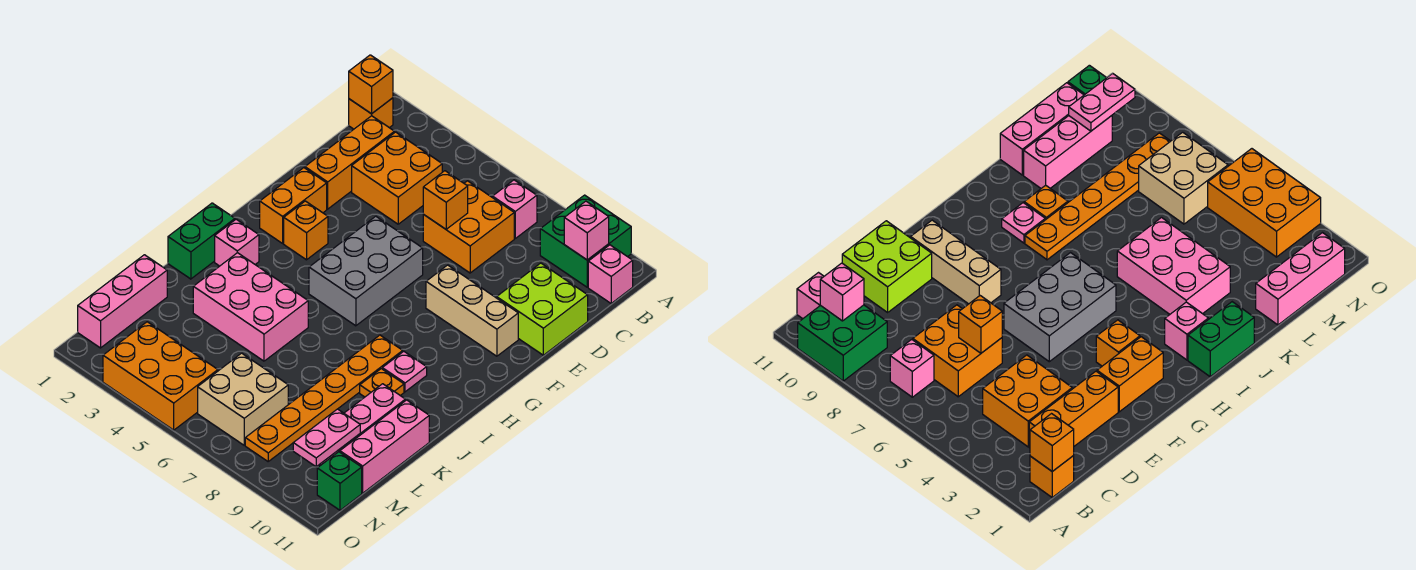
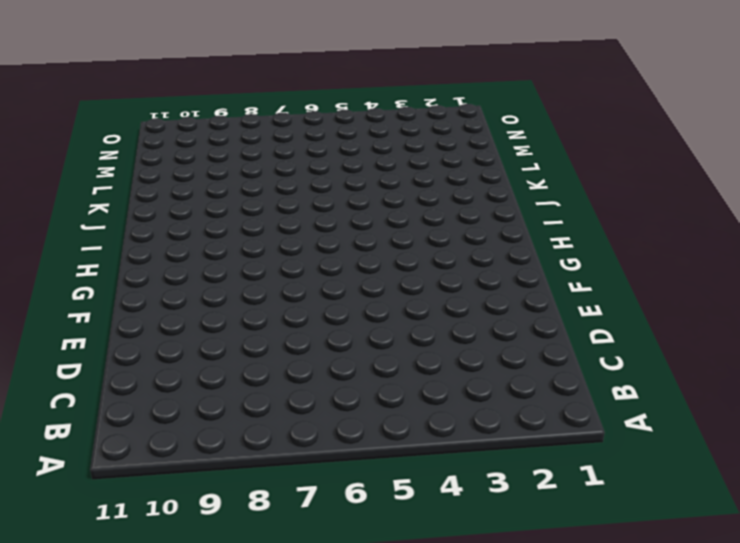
none -> green brick A9:B10 level 1
none -> orange brick B1 level 1
none -> pink brick B7 level 1

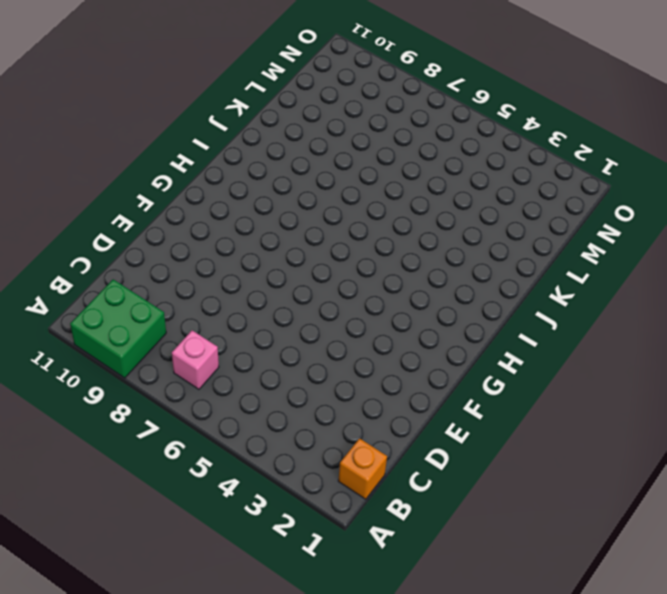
none -> pink brick B11 level 1
none -> orange brick C2:E2 level 1
none -> orange brick C3:D4 level 1

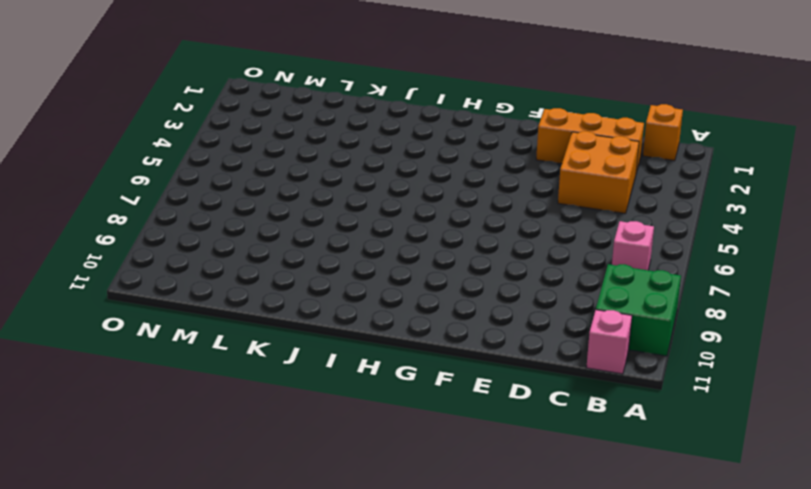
none -> orange brick C6:D7 level 1
none -> lime brick D10:E11 level 1
none -> orange brick F2:G2 level 1

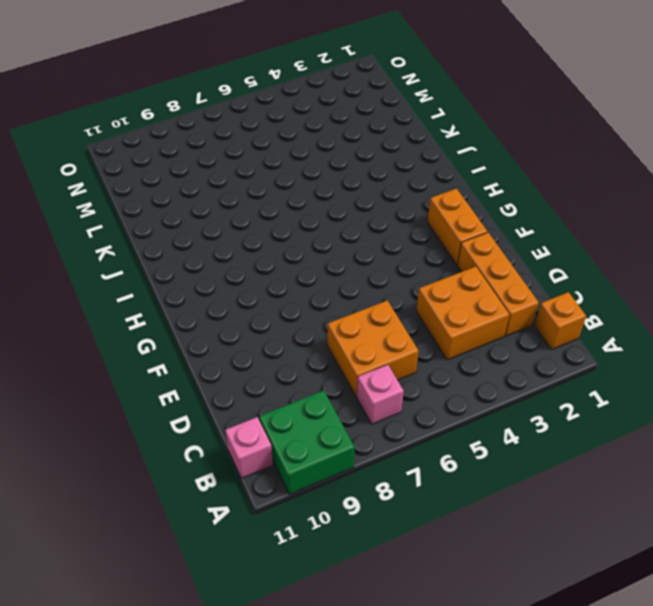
none -> lime brick D10:E11 level 1
none -> grey brick F5:H6 level 1
none -> tan brick F8:F10 level 1

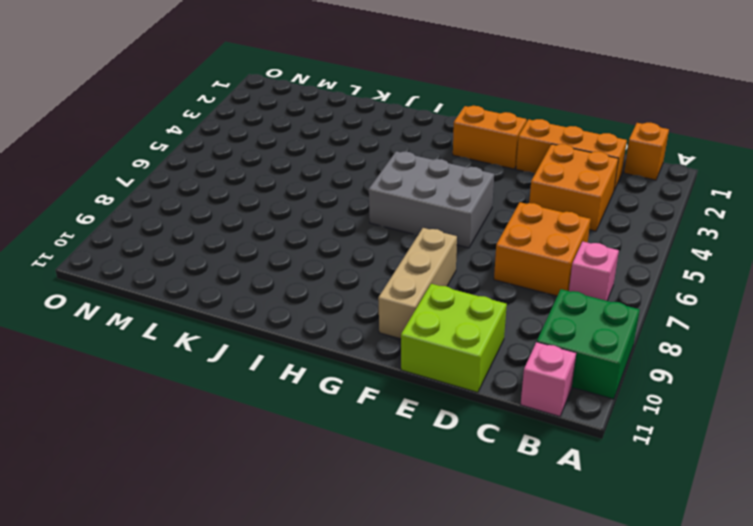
none -> orange brick G3 level 1
none -> green brick I1:J1 level 1
none -> pink brick I2 level 1

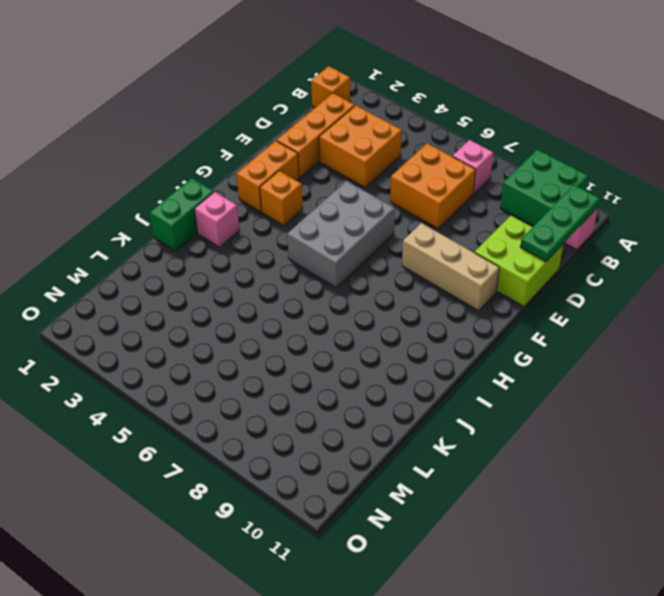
green plate B11:D11 level 2 -> none
none -> orange plate I8:N8 level 1
none -> pink plate I9 level 1
none -> pink brick J3:K5 level 1

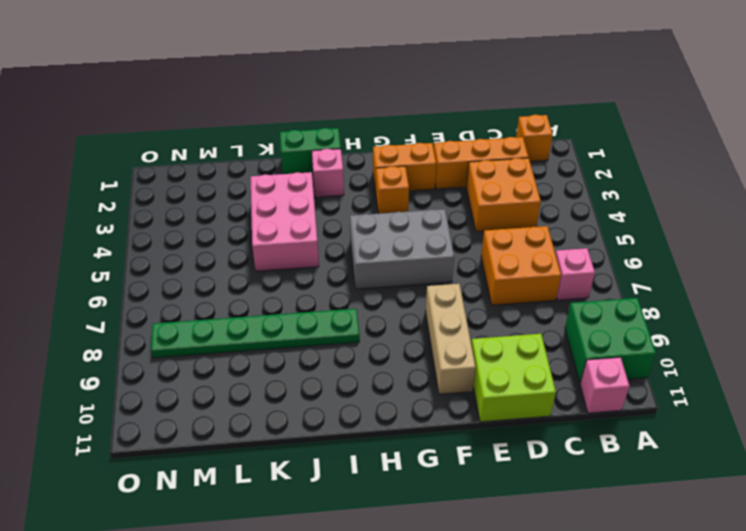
green plate I8:N8 level 1 -> orange plate I8:N8 level 1
none -> pink plate I9 level 1
none -> orange plate J9 level 1
none -> pink brick K10:M10 level 1

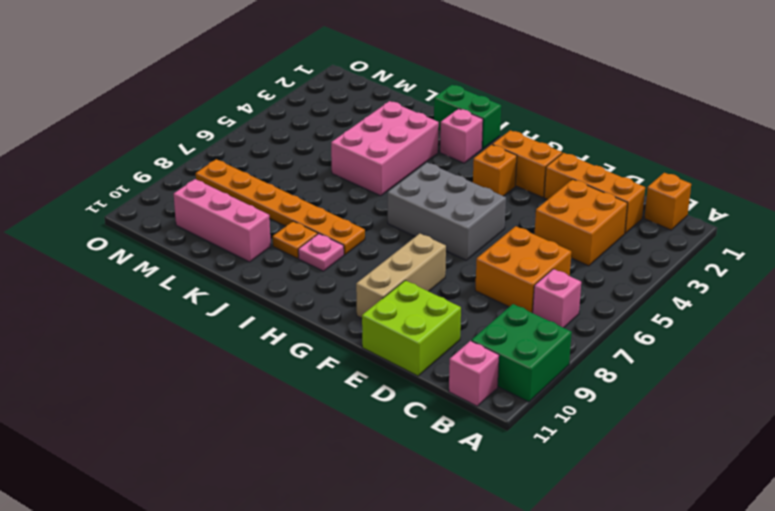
none -> pink brick K11:M11 level 1
none -> pink brick L1:N1 level 1
none -> tan brick M6:N7 level 1

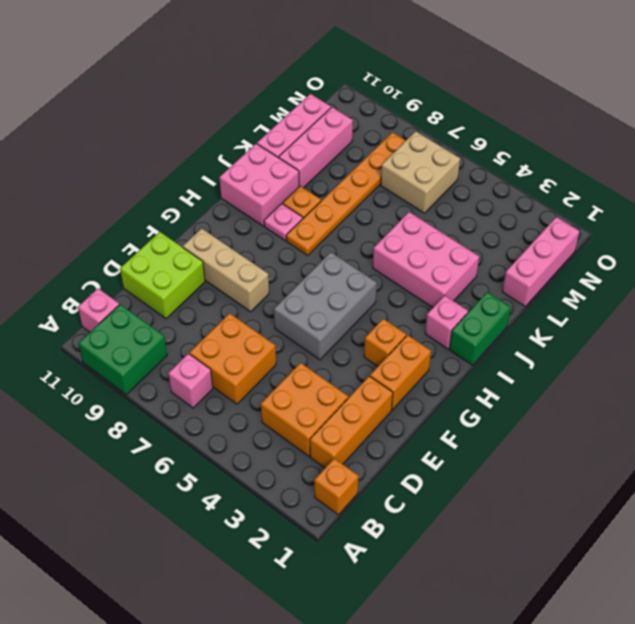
pink brick I10:J11 level 1 -> none
none -> orange brick N3:O5 level 1
none -> green brick N11 level 1
none -> orange brick B1 level 2

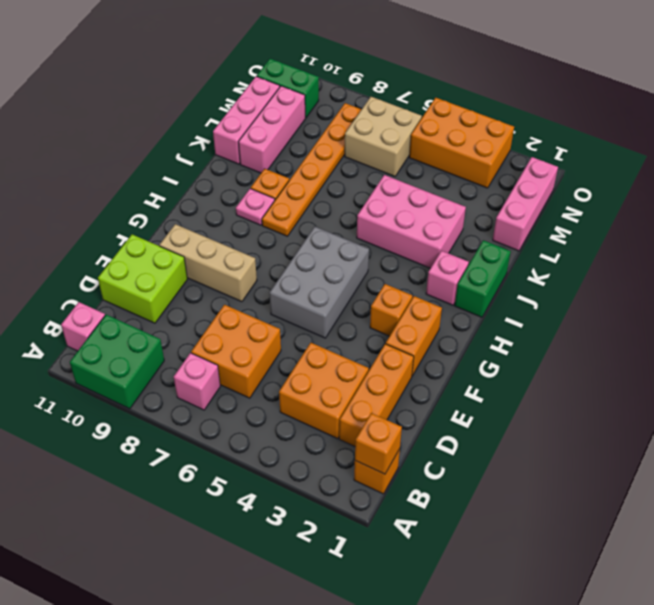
green brick N10:N11 level 1 -> green brick N11 level 1
none -> pink brick B10 level 2
none -> orange brick D6 level 2
none -> pink plate M10:N10 level 2

